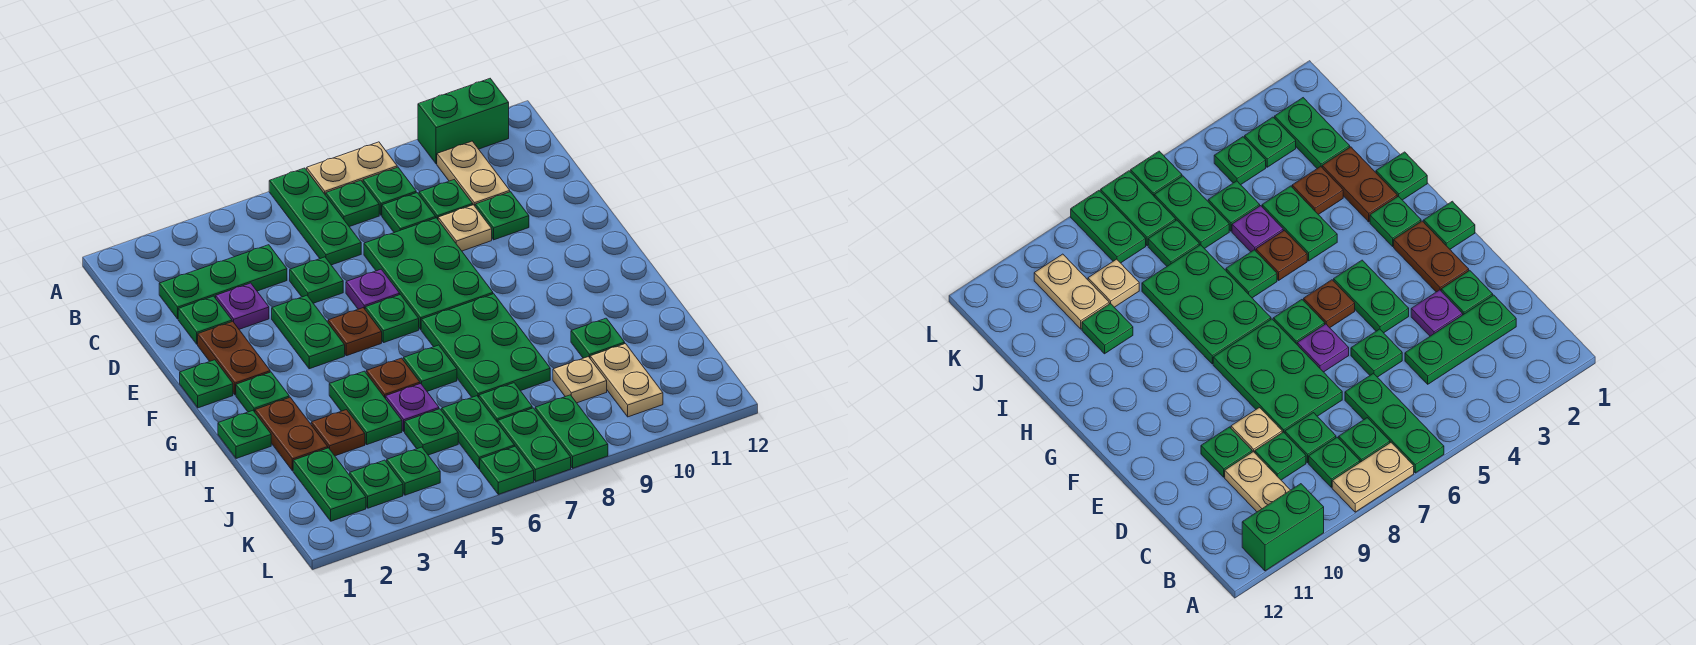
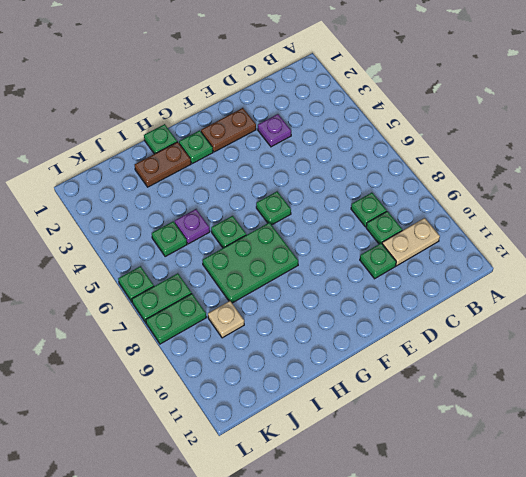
none -> green plate A6:C6 level 1
none -> tan plate A7:A8 level 1
none -> green brick A10:A11 level 1
none -> green plate B7 level 1

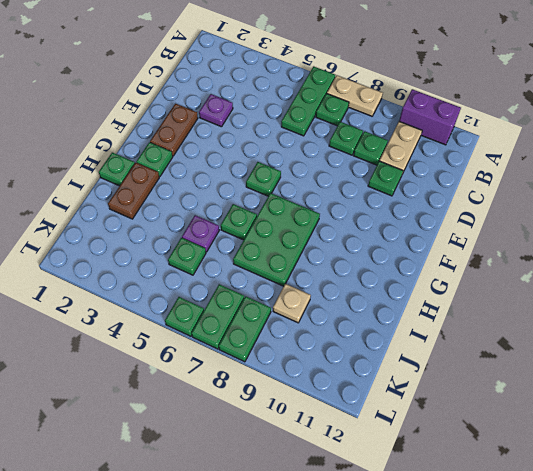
purple brick A10:A11 level 1 -> green brick A10:A11 level 1
none -> green plate B8 level 1
none -> green plate C2:C4 level 1
none -> green plate D2 level 1
none -> green plate D5 level 1

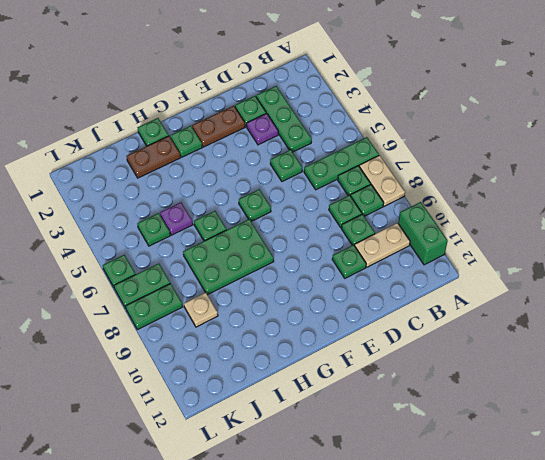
none -> green plate D7:F8 level 1
none -> tan plate D9 level 1
none -> green plate E4:F4 level 1
none -> purple plate E6 level 1

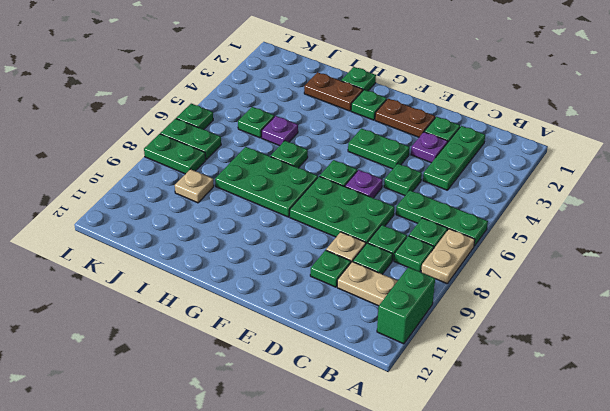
none -> green plate F1 level 1
none -> brown plate F5 level 1
none -> green plate H4:I4 level 1
none -> brown plate H5 level 1

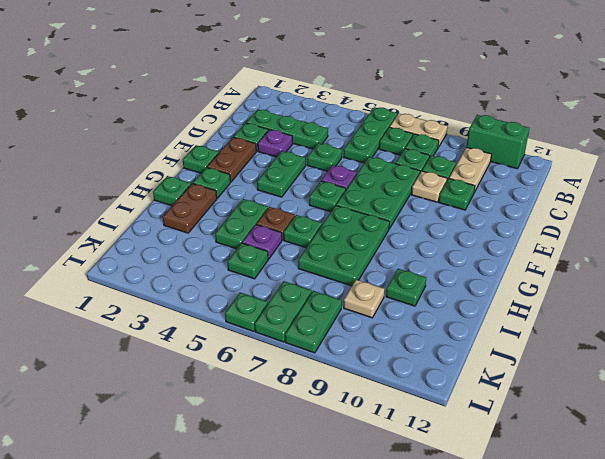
none -> brown plate F5 level 1
none -> brown plate I3 level 1
none -> green plate J2:K2 level 1
none -> green plate J6:K6 level 1

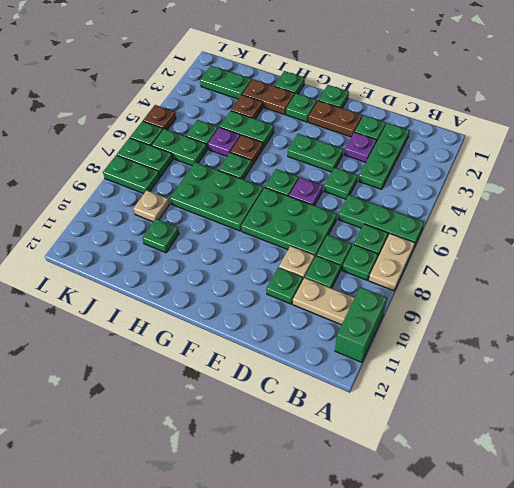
brown plate L5 level 1 -> brown plate F5 level 1
none -> green plate J7 level 1
none -> tan plate J10:K10 level 1
none -> green plate K3 level 1
none -> green plate K4 level 1

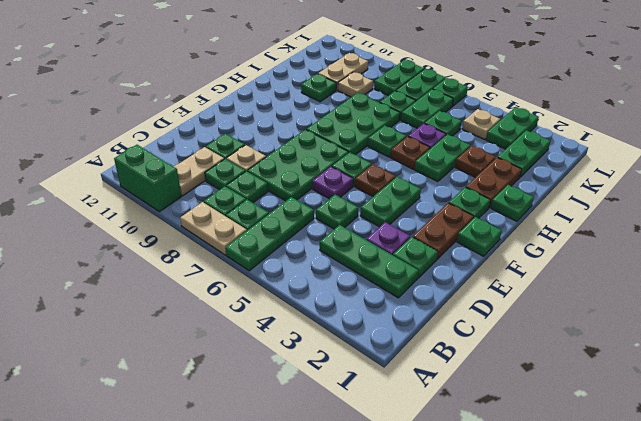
green plate K3:L3 level 1 -> green plate K3 level 1
tan plate K4 level 1 -> green plate K4 level 1

